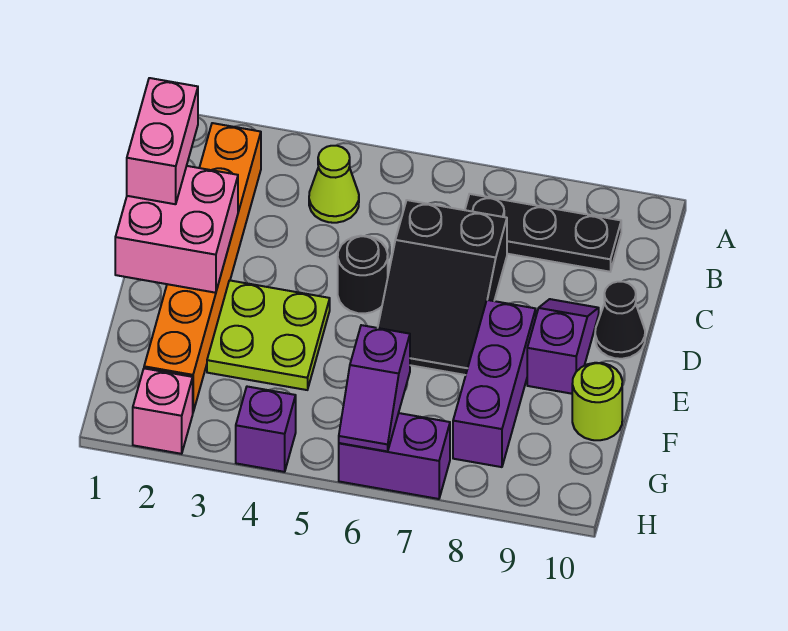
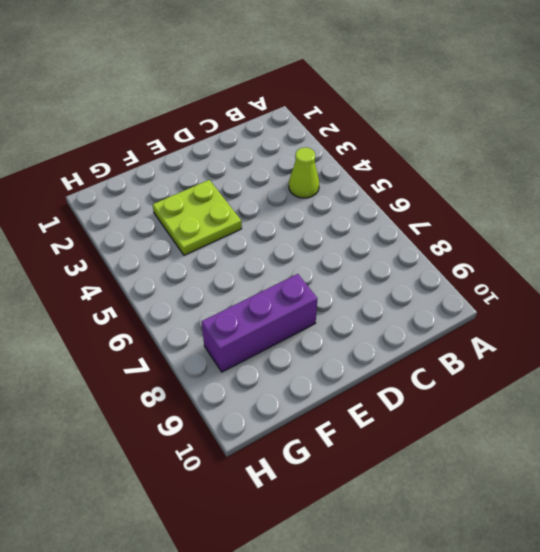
none -> orange brick B2:G2 level 1
none -> black plate B7:B9 level 1
none -> black slope C6:E7 level 1 top C

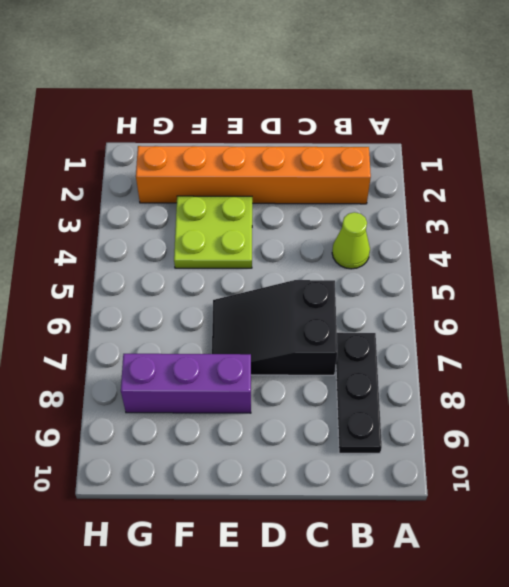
none -> black round brick D5 level 1
none -> purple slope D9:E9 level 1 top E
none -> black cone D10 level 1

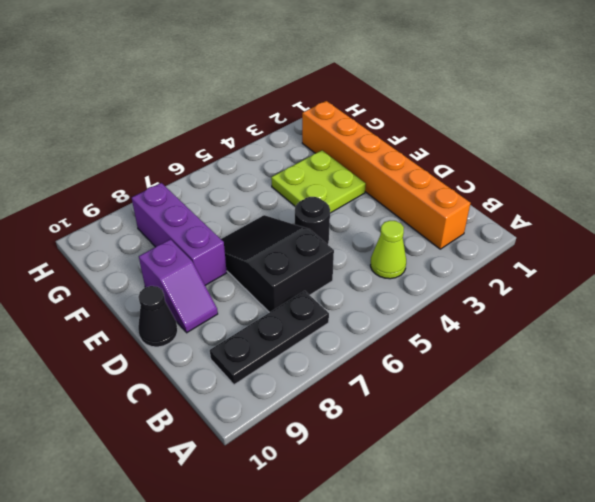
none -> lime round brick F10 level 1
none -> pink brick H2 level 1
none -> purple brick H4 level 1

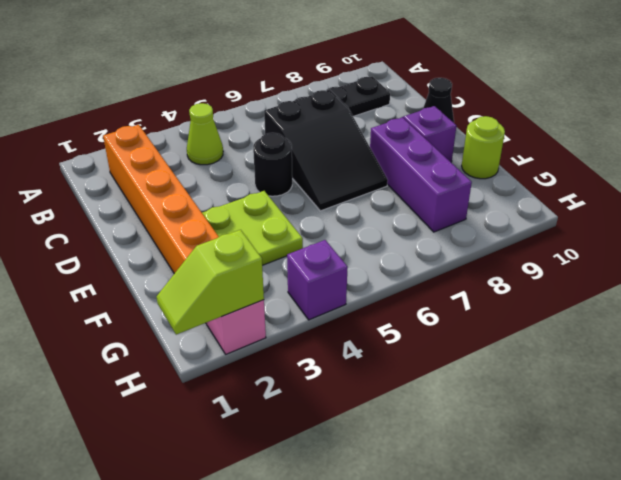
lime slope H1:H2 level 2 top 2 -> none
none -> purple brick H6:H7 level 1
none -> pink brick D1:E2 level 2
none -> purple slope G6:H6 level 2 top G

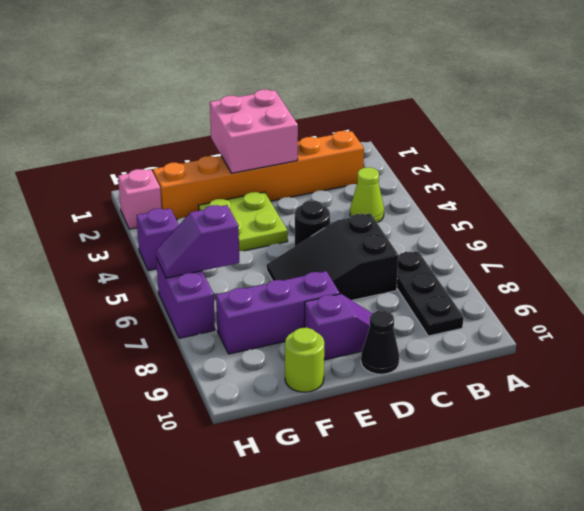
none -> pink brick C1:D1 level 3

